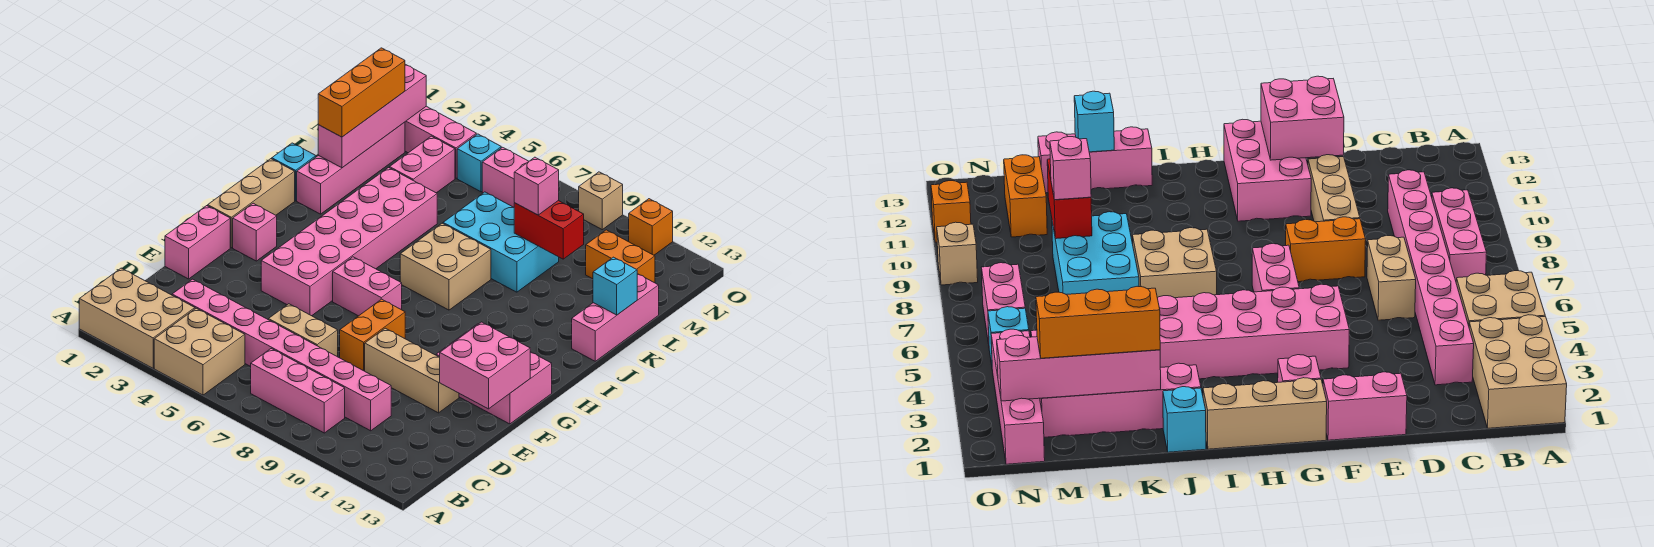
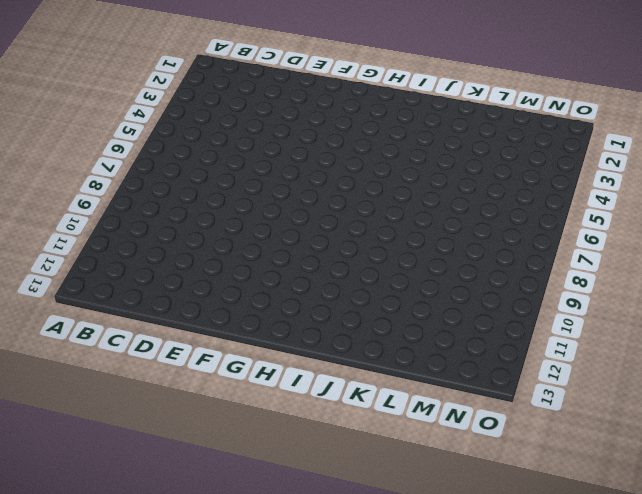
none -> tan brick A1:B3 level 1
none -> tan brick A4:B5 level 1
none -> pink brick B7:B9 level 1
none -> pink brick C3:C10 level 1

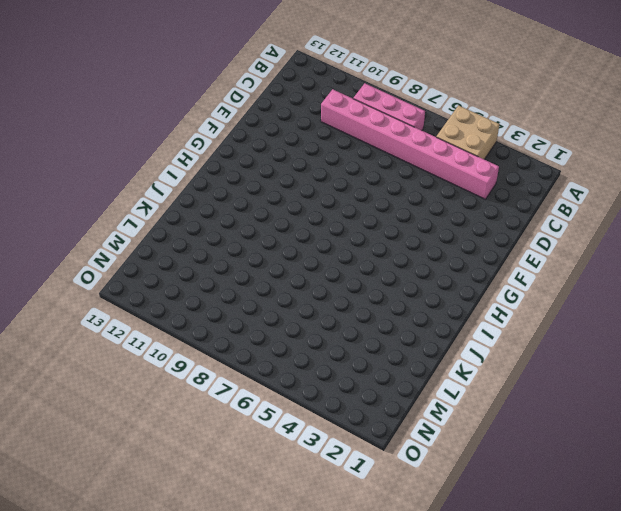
none -> tan brick A1:B3 level 1
none -> tan brick D6:D7 level 1
none -> pink brick E1:F1 level 1
none -> orange brick E8:F8 level 1

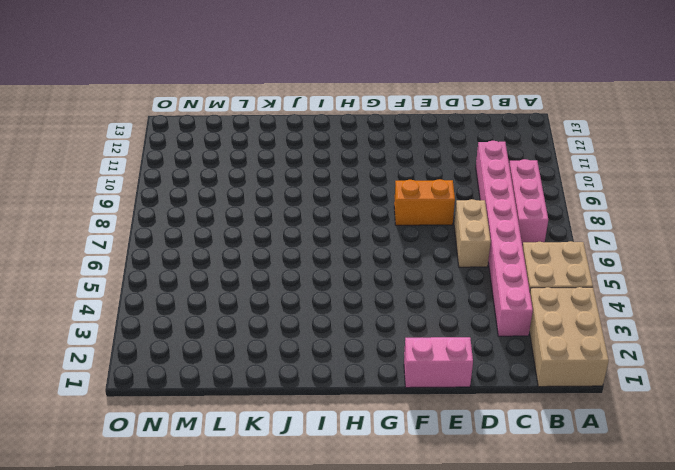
none -> tan brick E9:E11 level 1
none -> pink brick F4:K5 level 1
none -> pink brick F11:G13 level 1
none -> tan brick G1:I1 level 1

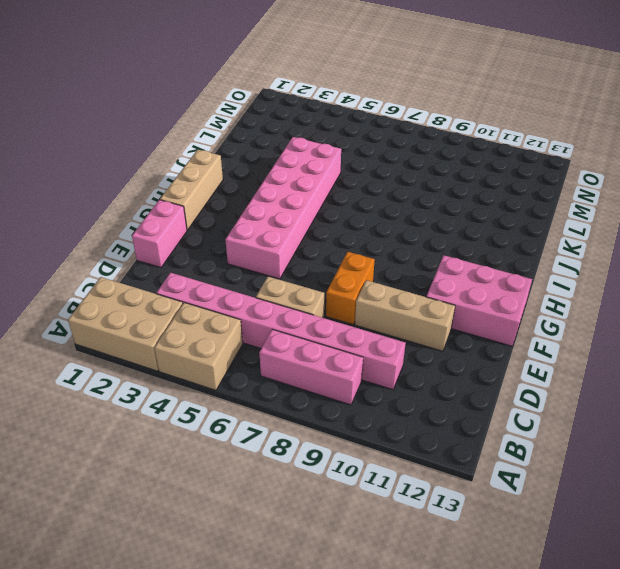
none -> pink brick G2 level 1
none -> pink brick G6:G7 level 1
none -> tan brick I7:J8 level 1
none -> cyan brick J1 level 1

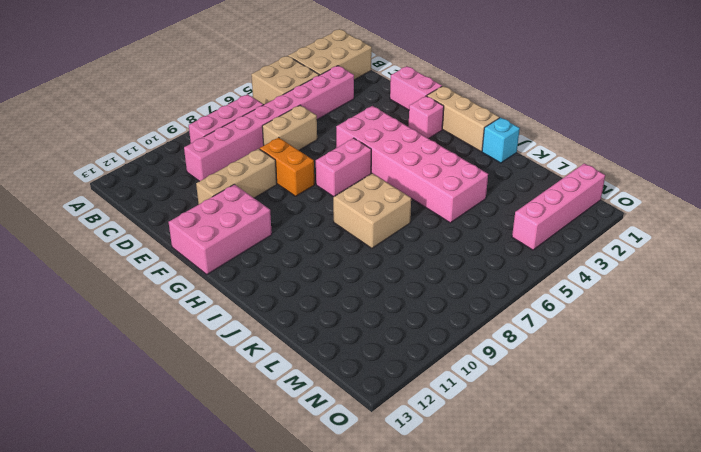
none -> pink brick J2:M2 level 1
none -> pink brick J13:L13 level 1
none -> cyan brick K7:L9 level 1
none -> pink brick L4:M4 level 1

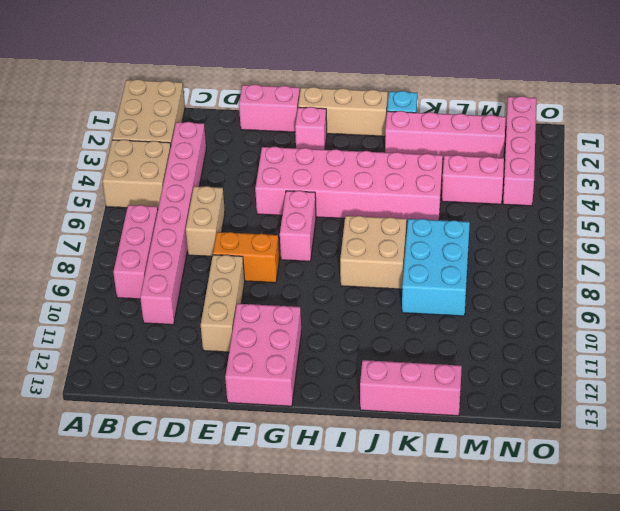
none -> orange brick M11:M12 level 1
none -> cyan brick N5 level 1
none -> pink brick N6:N7 level 1
none -> tan brick O9 level 1

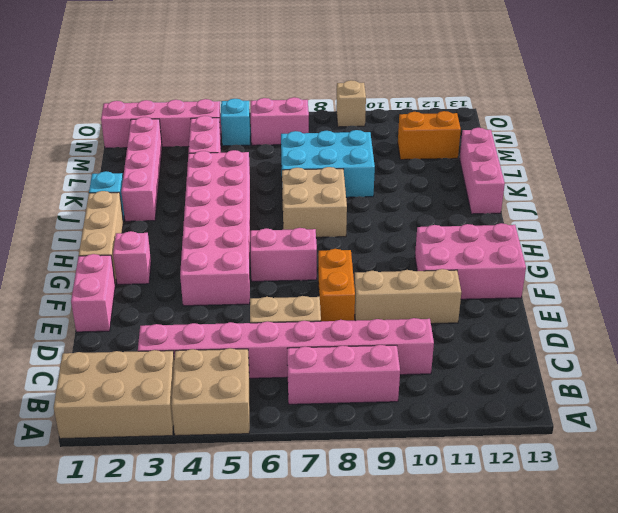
none -> orange brick O11 level 1
none -> pink brick E12:F13 level 2
none -> pink brick K2:N2 level 2
none -> cyan brick K13 level 2

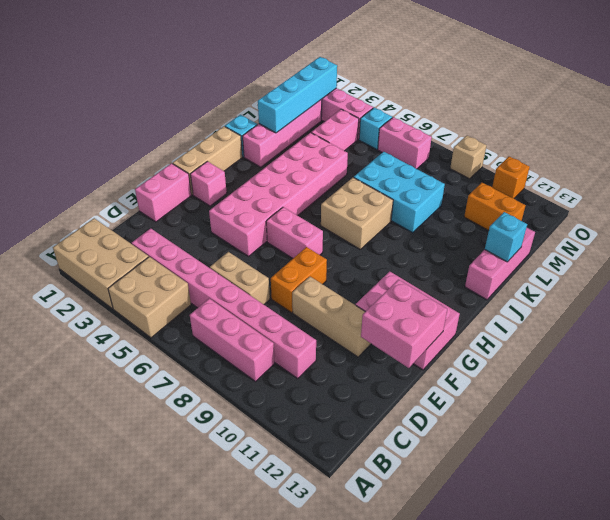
cyan brick K2:N2 level 2 -> pink brick K2:N2 level 2
none -> red brick L9:L10 level 2
none -> orange brick K2:M2 level 3
none -> pink brick L9 level 3

